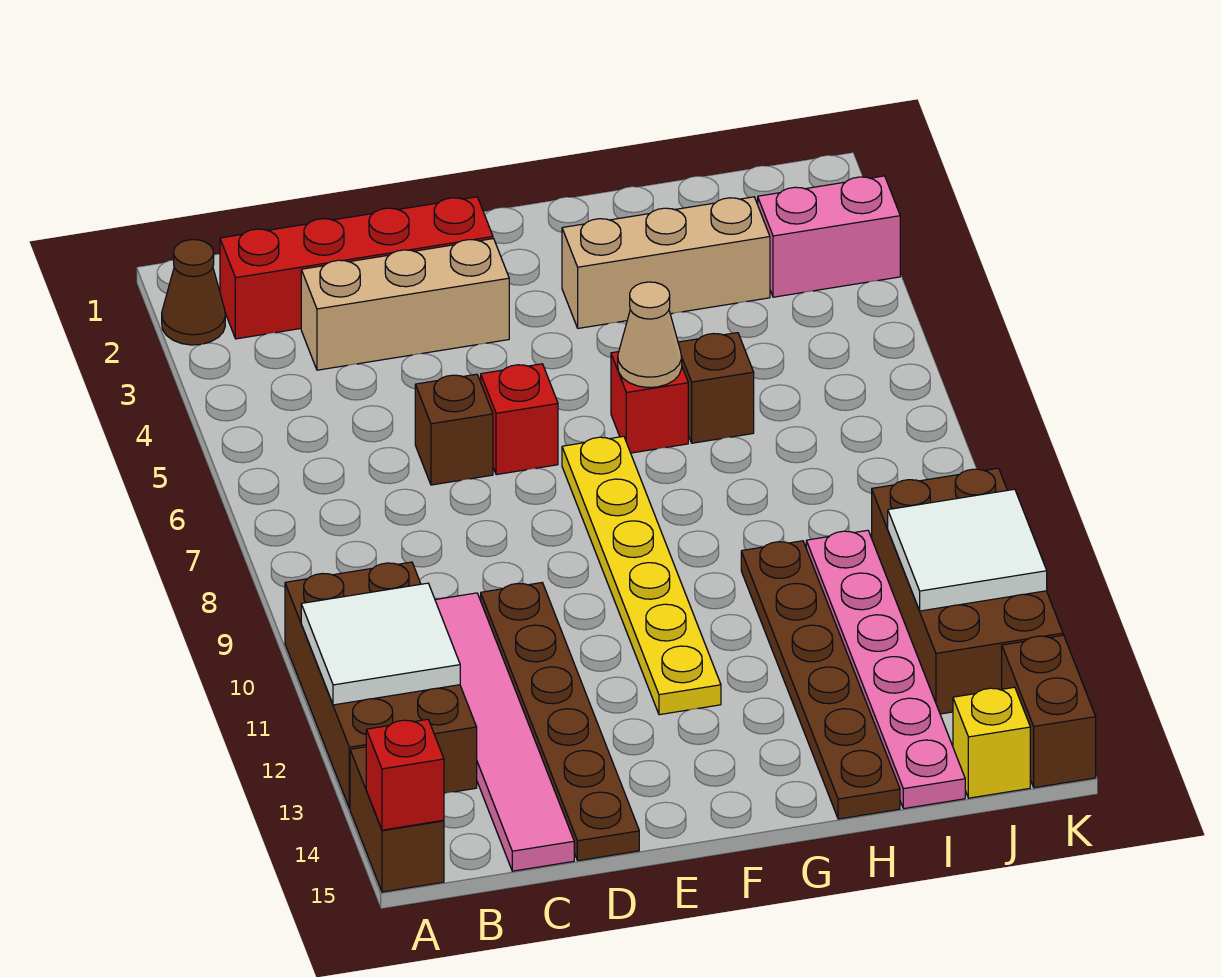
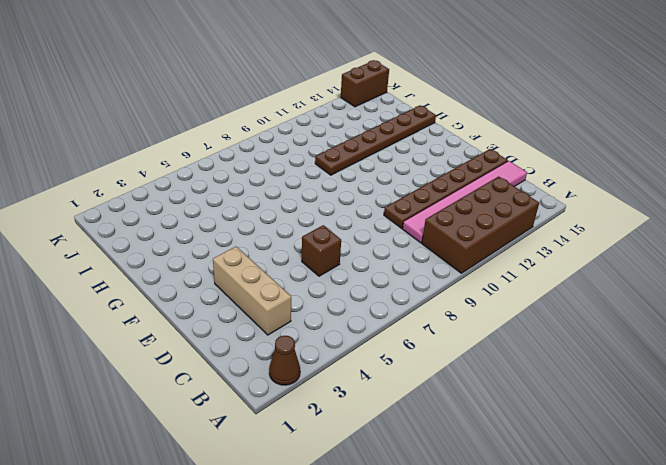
none -> brown brick A14:A15 level 1
none -> red brick B2:E2 level 1
none -> red brick E6 level 1

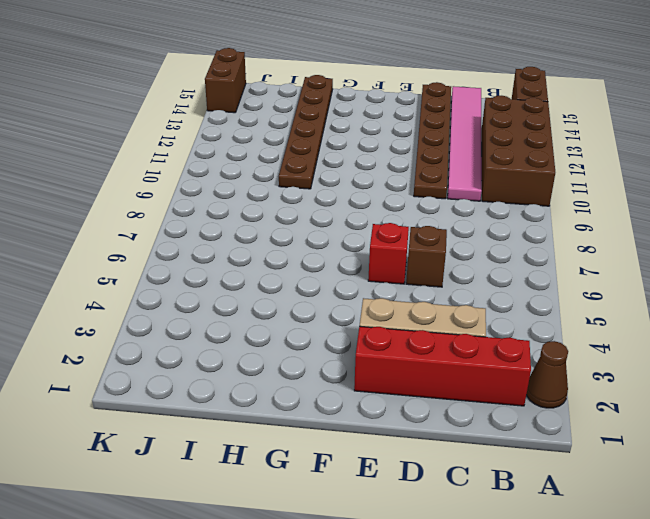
none -> yellow plate F7:F12 level 1
none -> tan brick G3:I3 level 1
none -> red brick G6 level 1

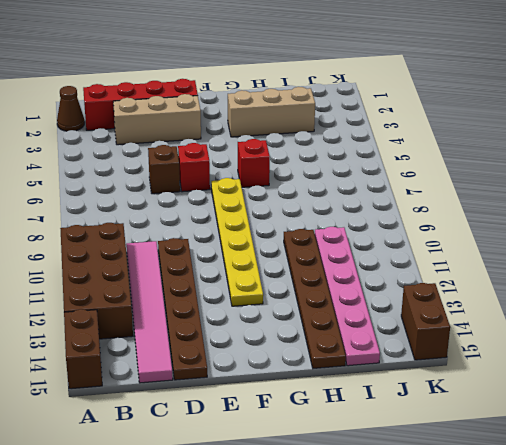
none -> brown brick H6 level 1
none -> pink brick J3:K3 level 1
none -> brown brick J10:K13 level 1

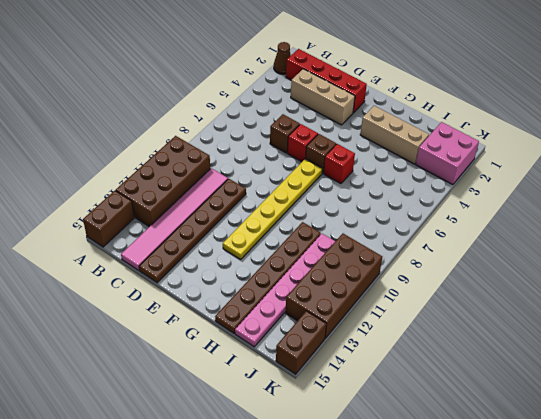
brown brick F6 level 1 -> brown brick H6 level 1
pink brick J2:K3 level 1 -> pink brick J3:K3 level 1
none -> yellow brick J15 level 1
none -> white tile A11:B12 level 2
none -> red brick A15 level 2

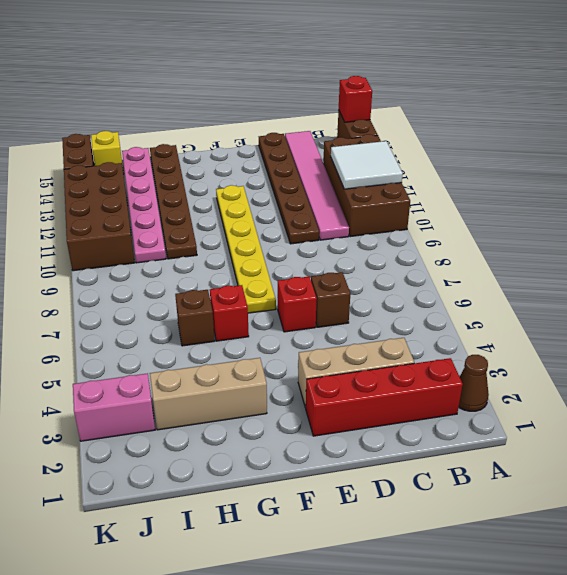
none -> tan cone G6 level 2
none -> white tile J11:K12 level 2

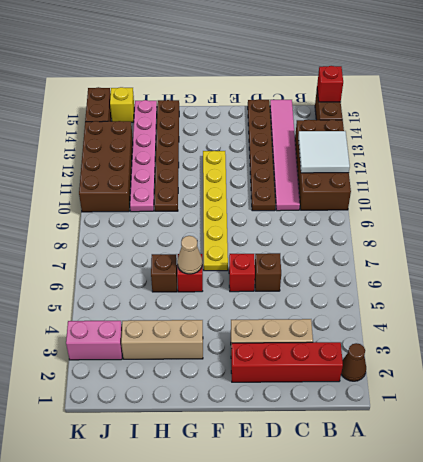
none -> white tile J11:K12 level 2

